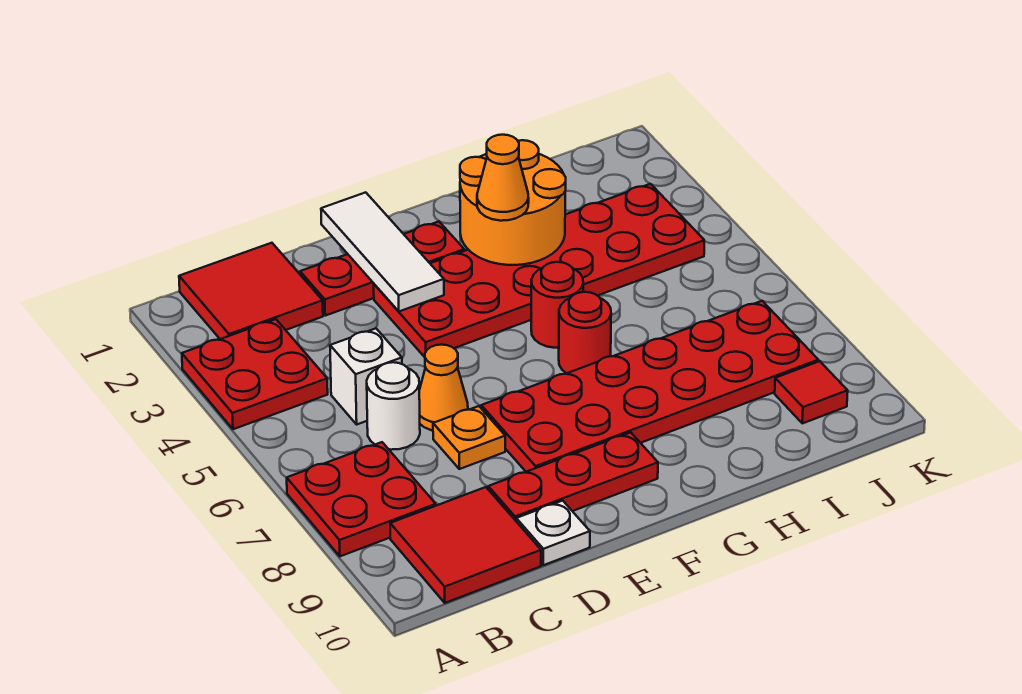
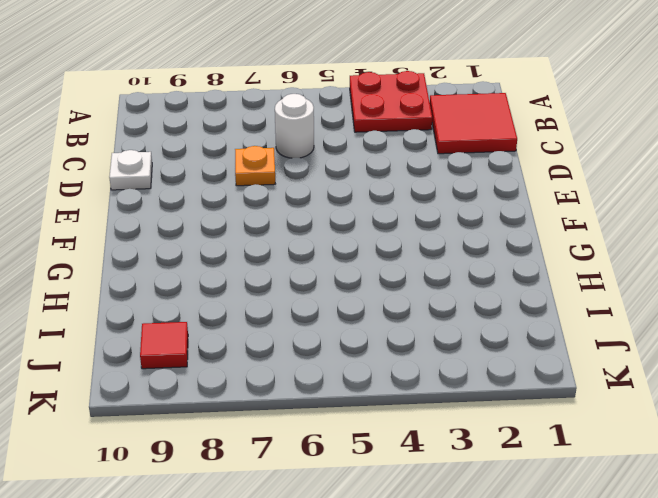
none -> red plate A7:B8 level 1
none -> red tile B9:C10 level 1
none -> white brick C5 level 1

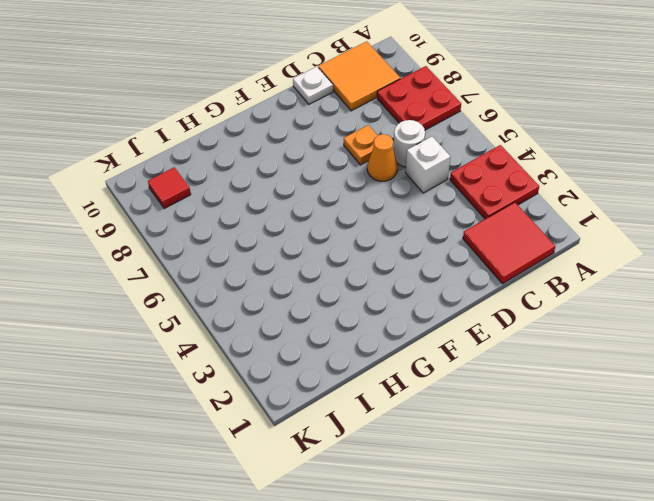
orange tile B9:C10 level 1 -> red tile B9:C10 level 1
none -> red plate D2:F2 level 1
none -> red plate D9:F9 level 1
none -> red plate E3:J4 level 1

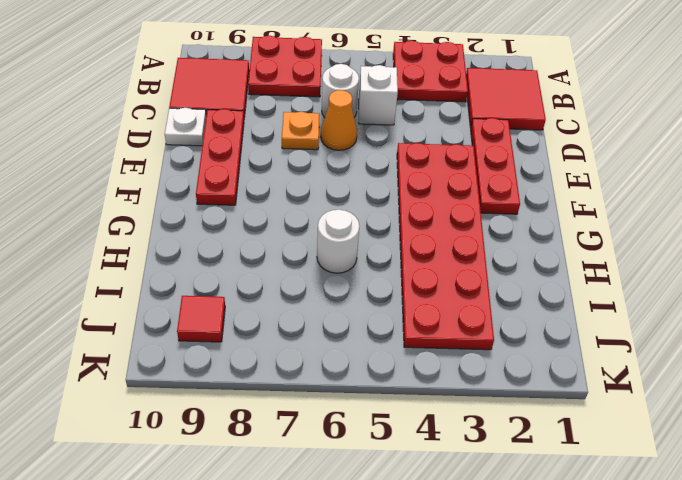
white round brick H6 level 1 -> none
none -> red plate E7:J8 level 1
none -> red round brick G5 level 1
none -> red round brick G6 level 1

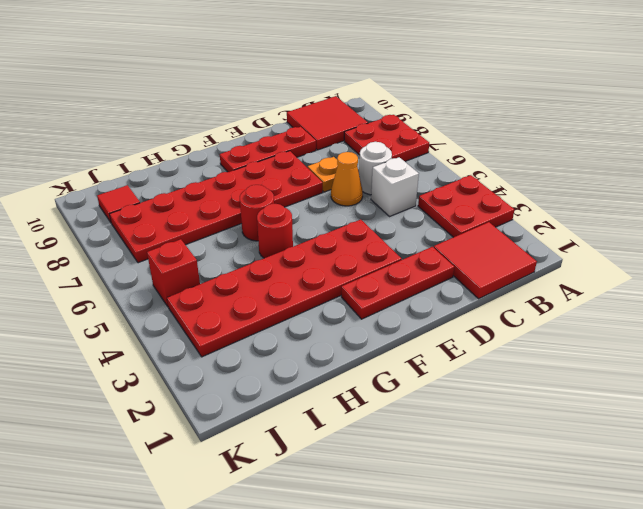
red brick J5 level 1 -> none
none -> white plate D10 level 1
none -> white tile E1:E3 level 2
none -> orange round brick G2:H3 level 2

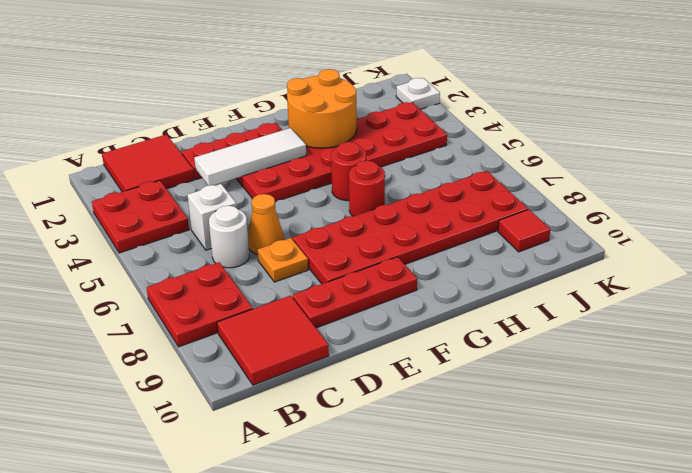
white tile D3:F3 level 2 -> white tile E1:E3 level 2
white plate K2 level 1 -> white plate D10 level 1
none -> orange cone G3 level 3

